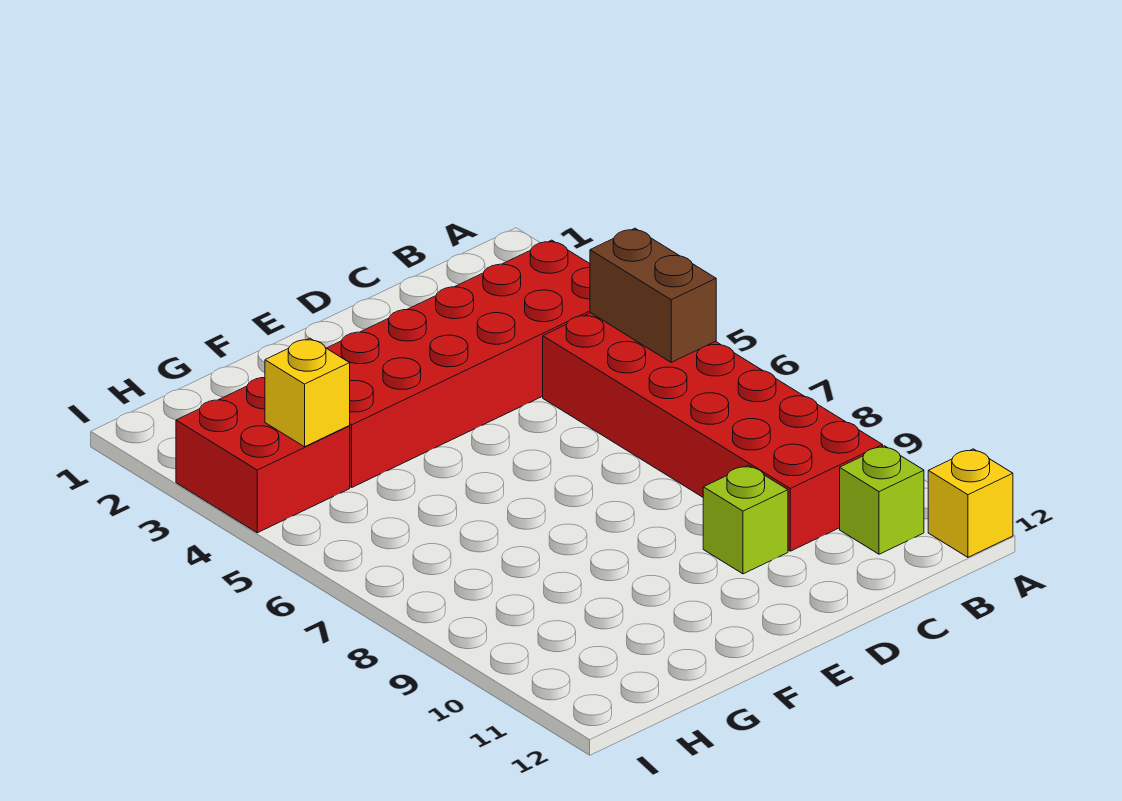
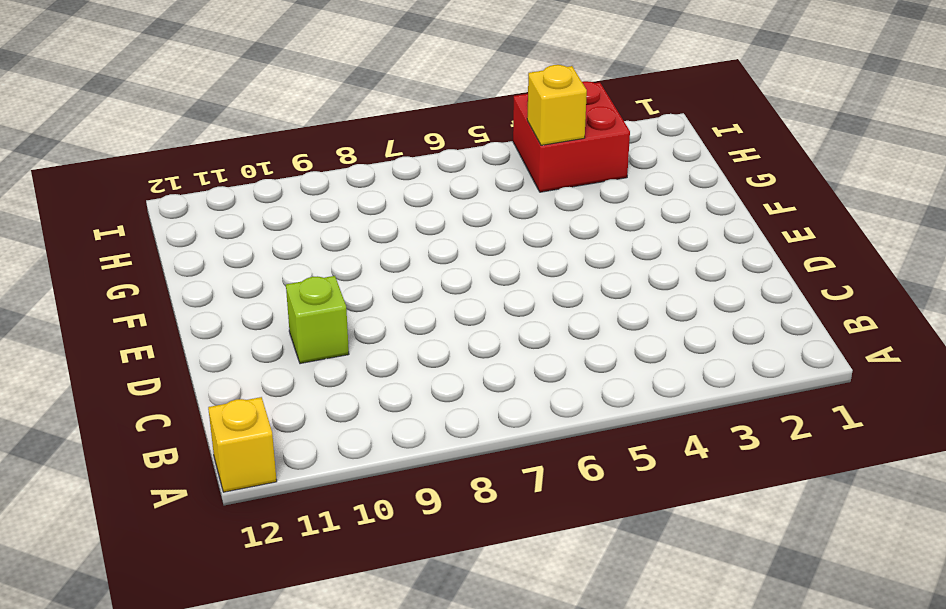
none -> red brick B3:G4 level 1
none -> red brick B5:C10 level 1

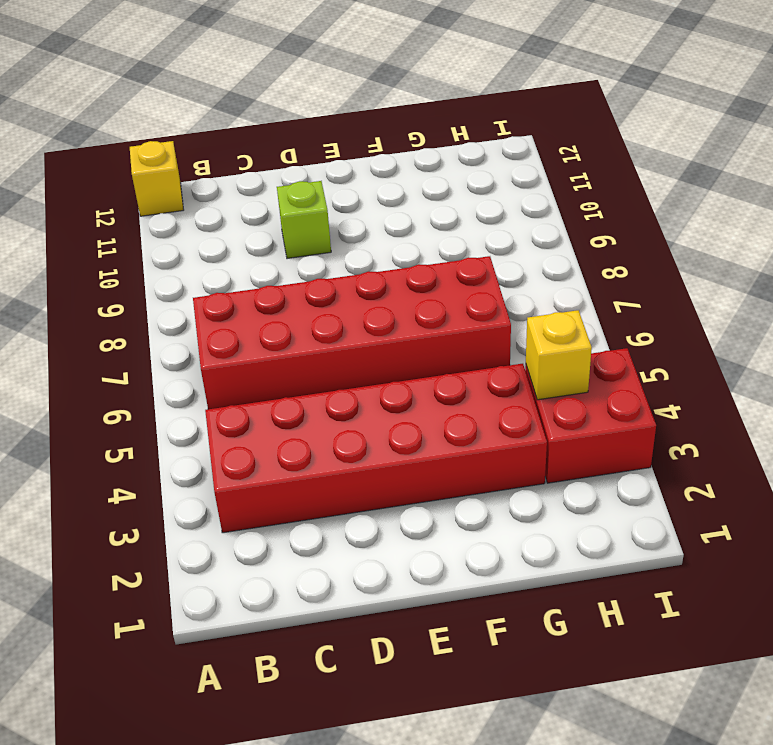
red brick B6:G7 level 1 -> red brick B5:C10 level 1
none -> lime brick B11 level 1
none -> brown brick B5:B6 level 2

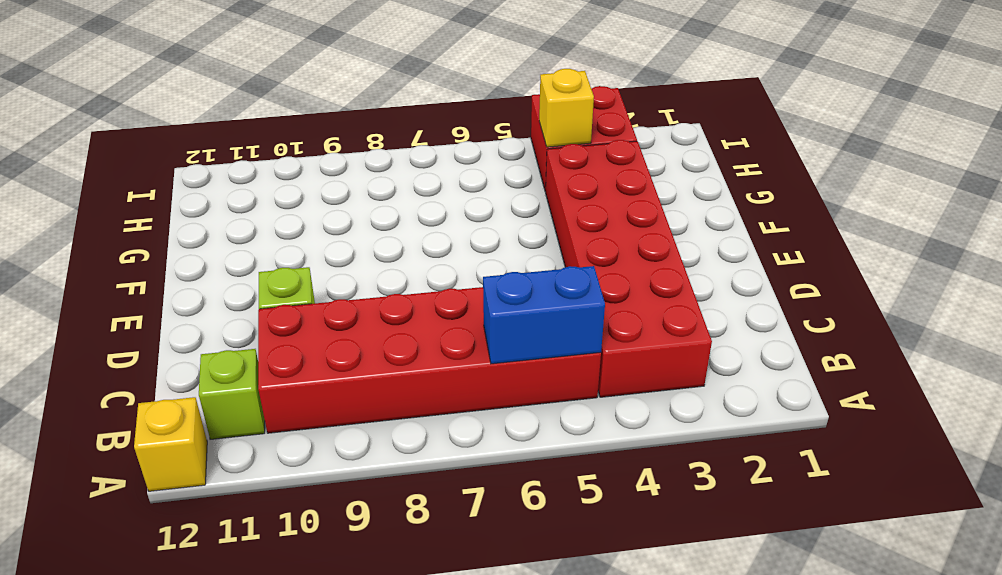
blue brick B5:B6 level 2 -> brown brick B5:B6 level 2

